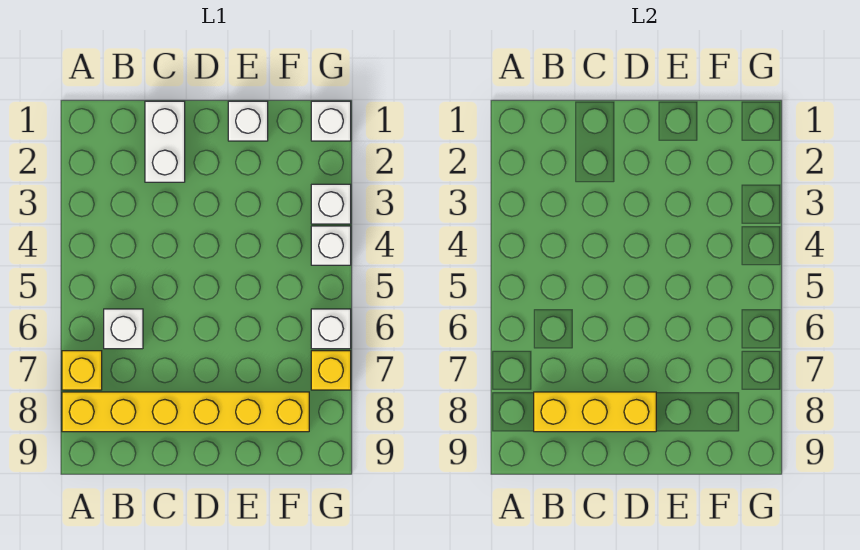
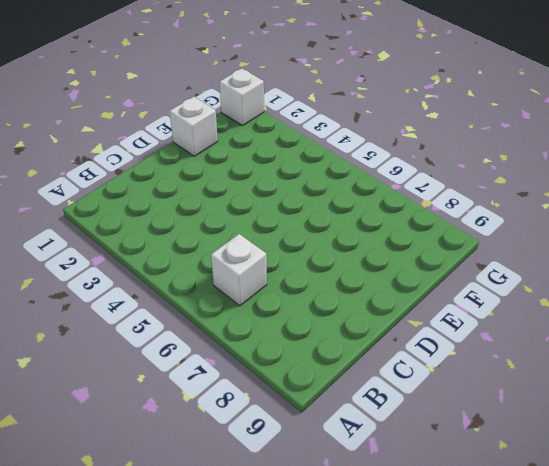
none -> yellow brick A7 level 1
none -> yellow brick A8:F8 level 1

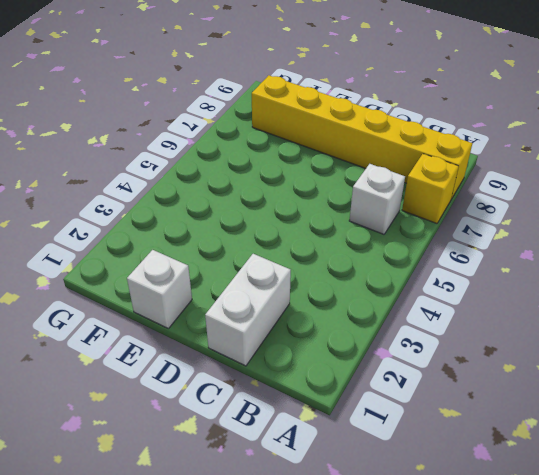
none -> white brick G1 level 1
none -> white brick G3 level 1

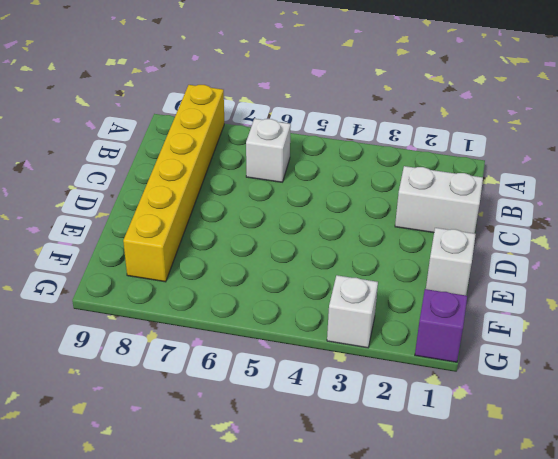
purple brick G1 level 1 -> white brick G1 level 1
none -> yellow brick A7 level 1
none -> white brick G4 level 1

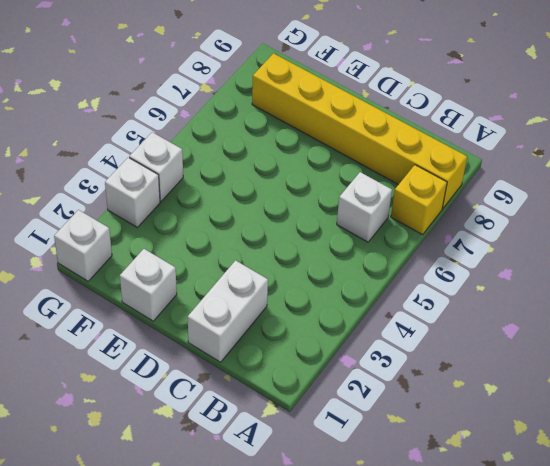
none -> white brick G6 level 1
none -> yellow brick G7 level 1

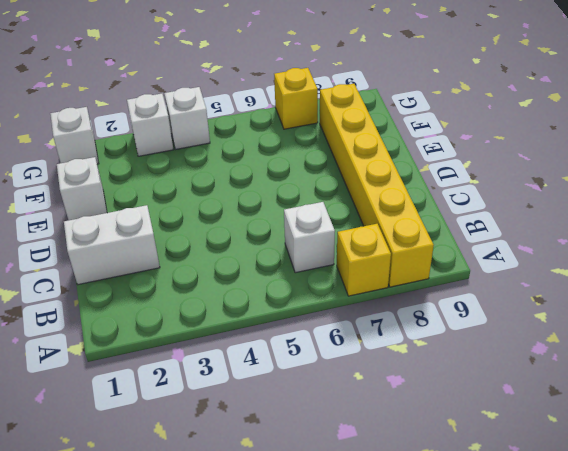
none -> white brick G6 level 1
none -> yellow brick B8:D8 level 2

